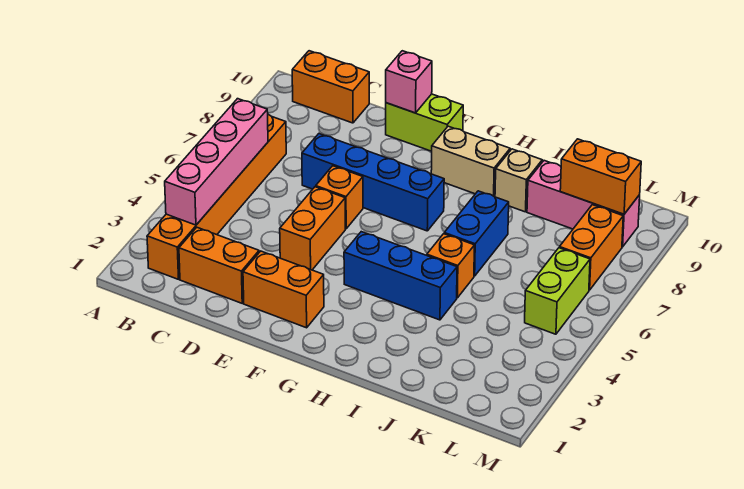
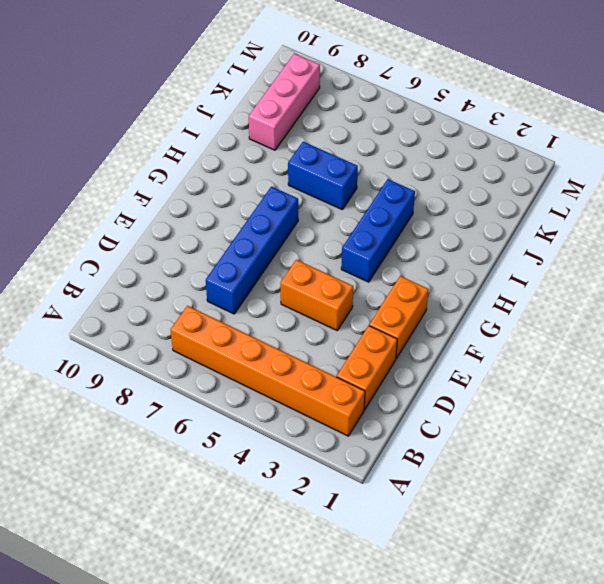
none -> orange brick B10:C10 level 1
none -> orange brick E6 level 1
none -> lime brick E10:F10 level 1

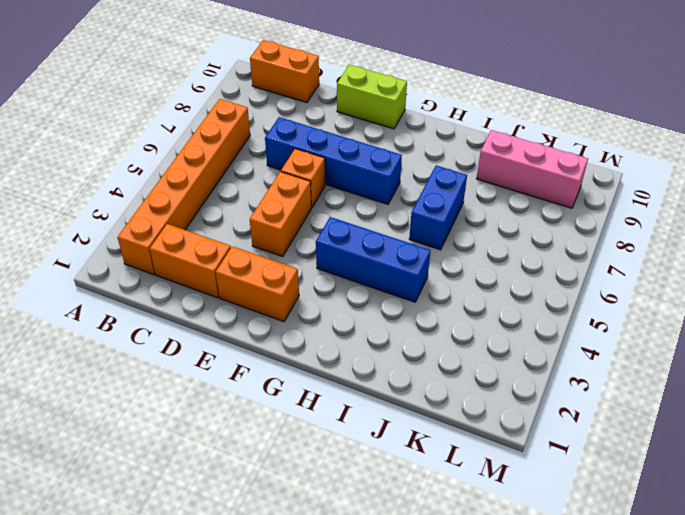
none -> tan brick G9:H9 level 1
none -> orange brick I5 level 1
none -> tan brick I9 level 1

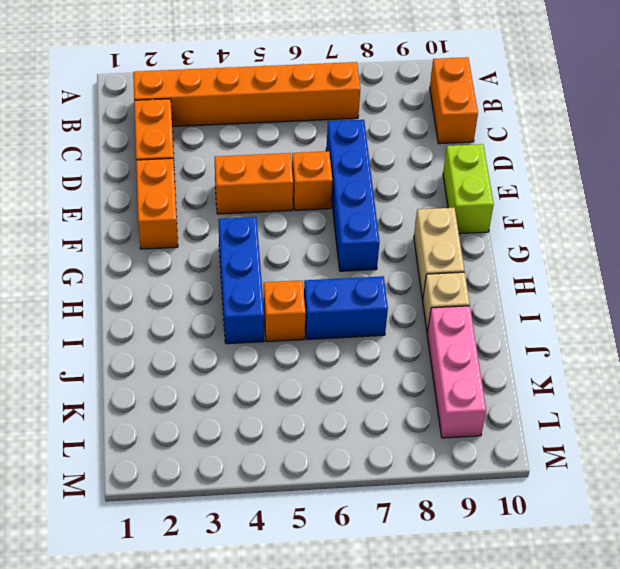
none -> lime brick L5:L6 level 1
none -> orange brick L7:L8 level 1
none -> pink brick B3:B6 level 2

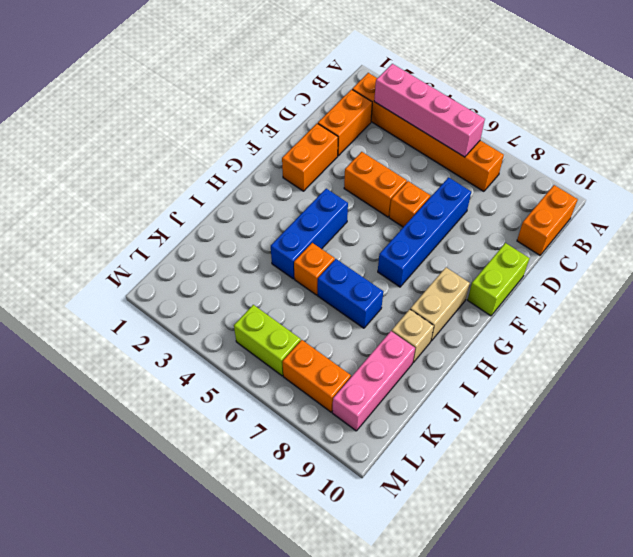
none -> pink brick E10 level 2
none -> orange brick K9:L9 level 2

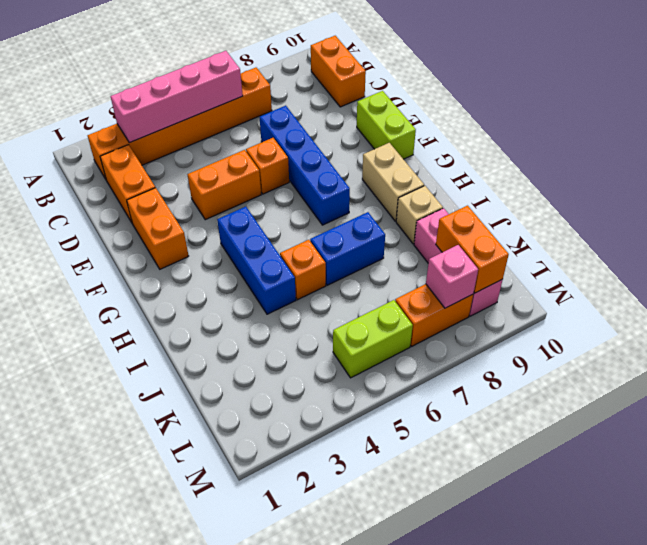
pink brick L8 level 2 -> pink brick E10 level 2

